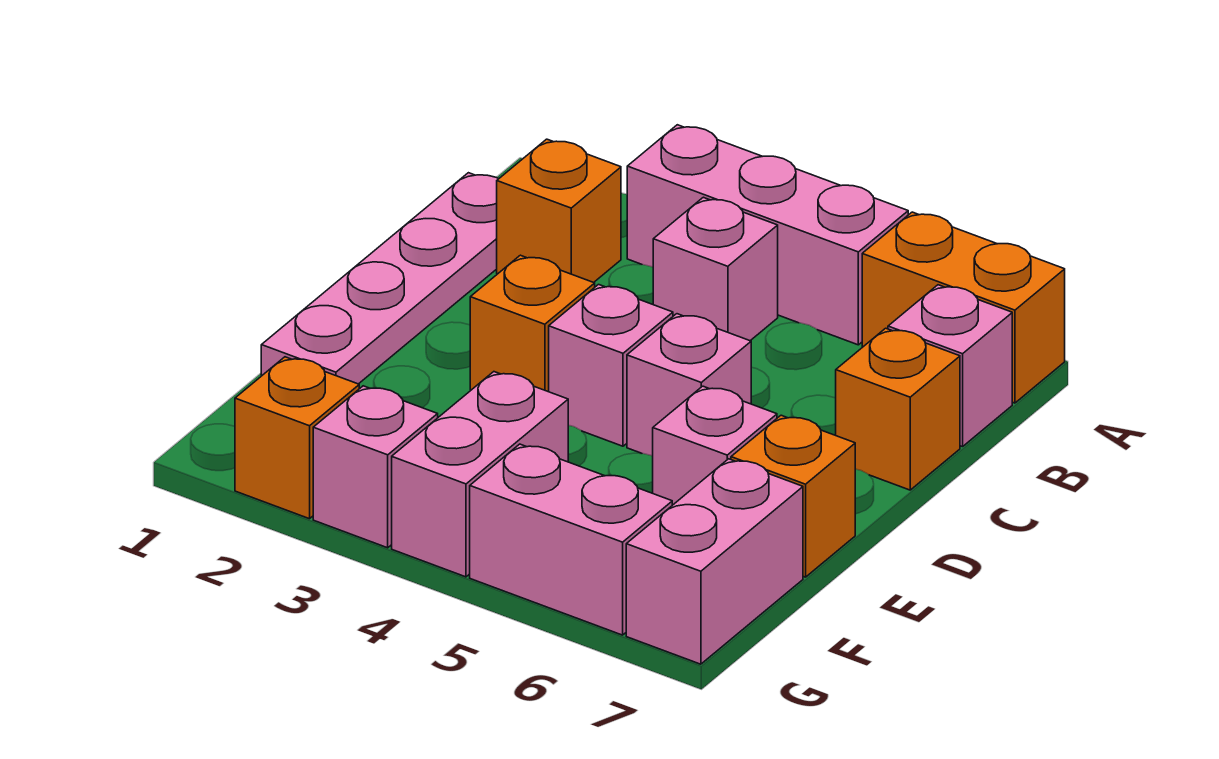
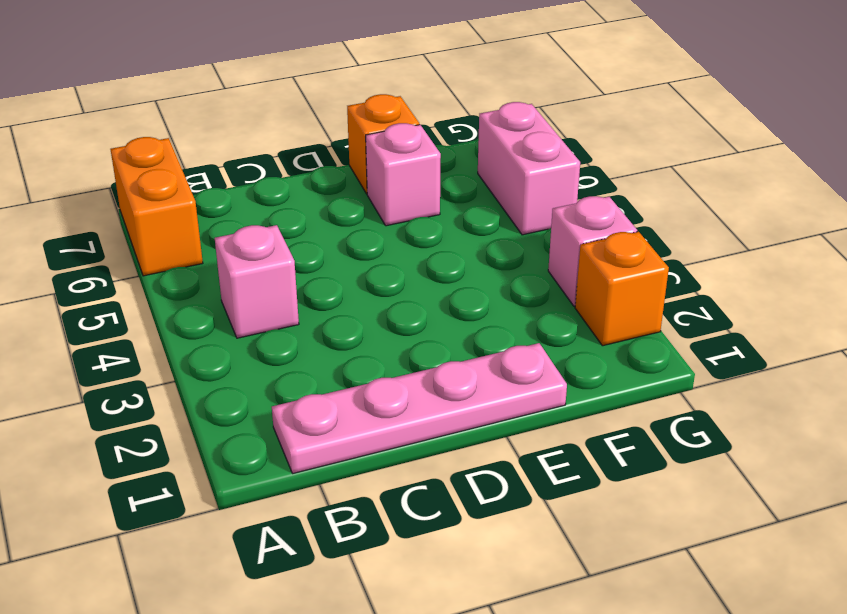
none -> pink brick A3:A5 level 1
none -> orange brick B2 level 1
none -> pink brick B7 level 1

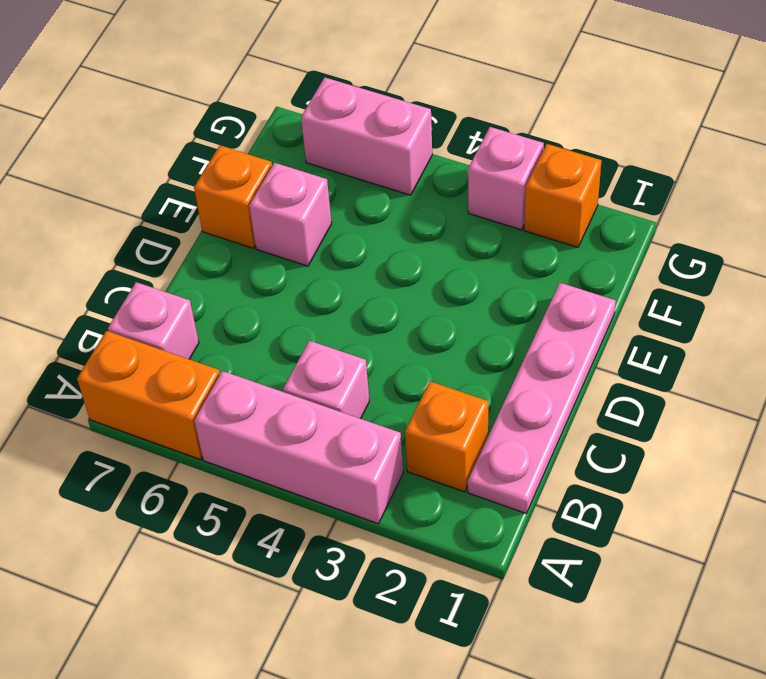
none -> orange brick C7 level 1
none -> orange brick D3 level 1
none -> pink brick D4 level 1

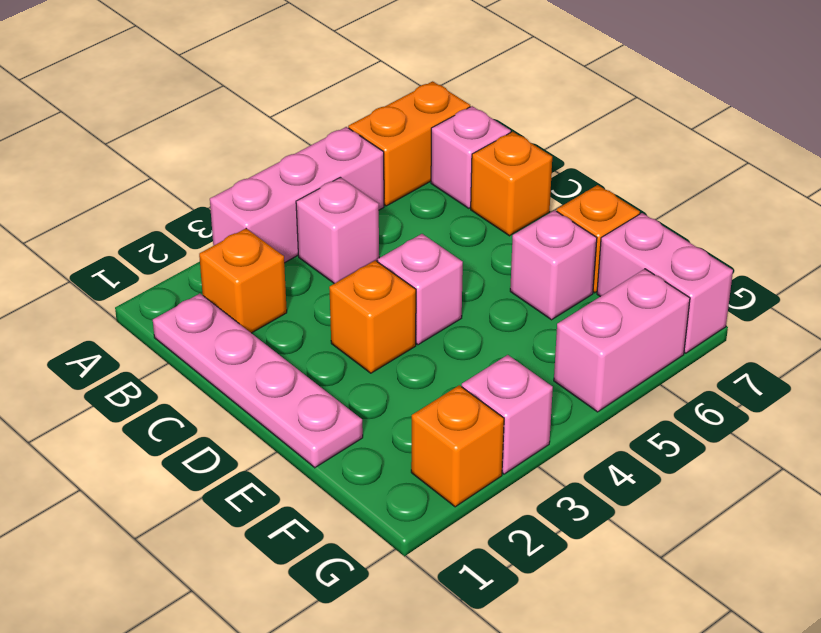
none -> pink brick D5 level 1
none -> pink brick F4:G4 level 1

